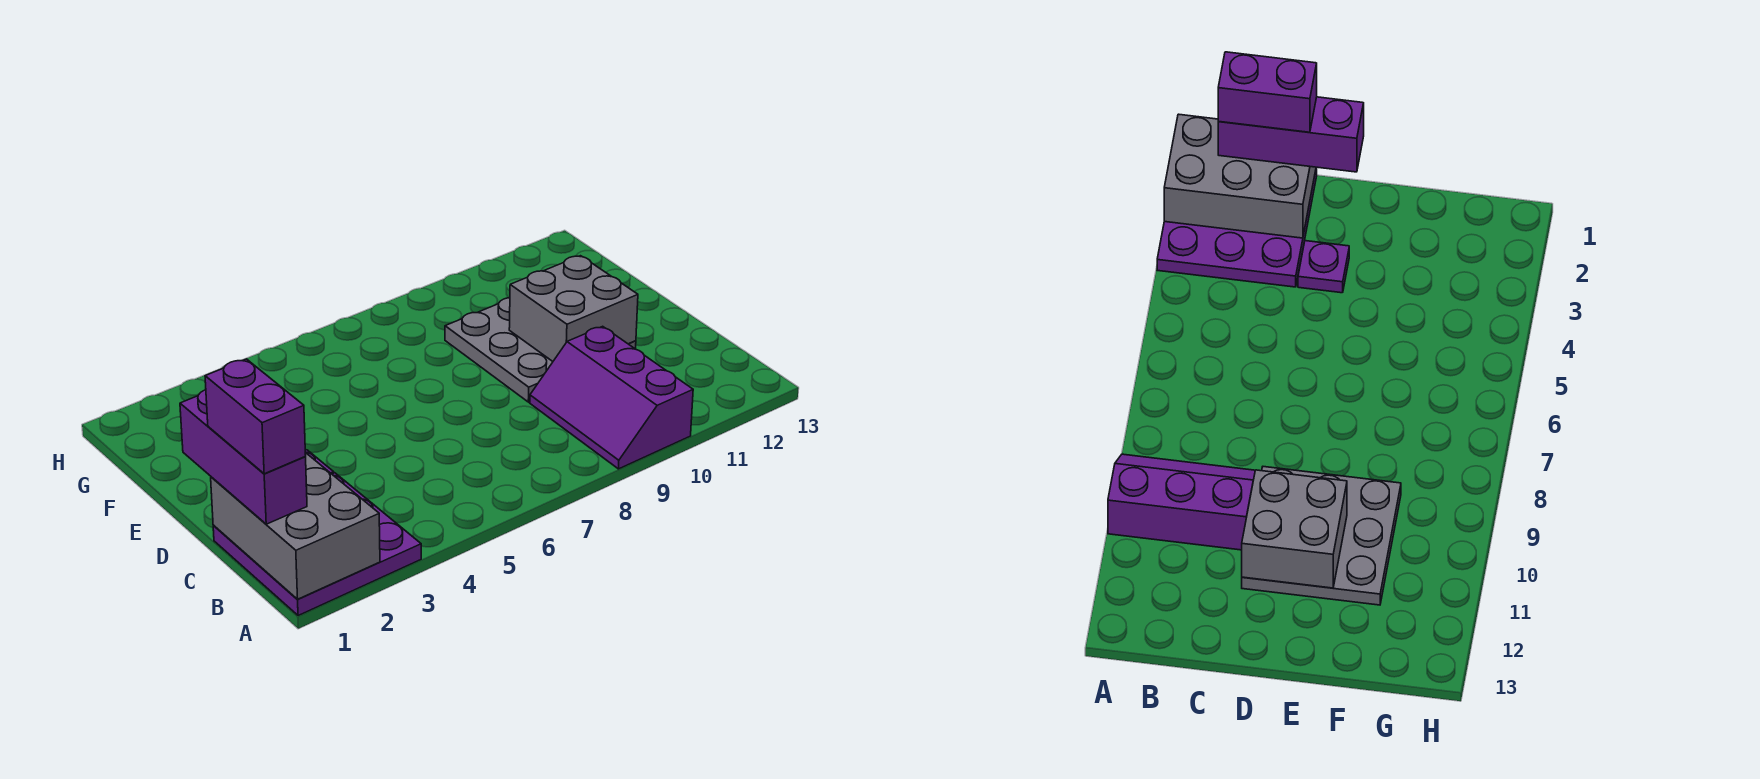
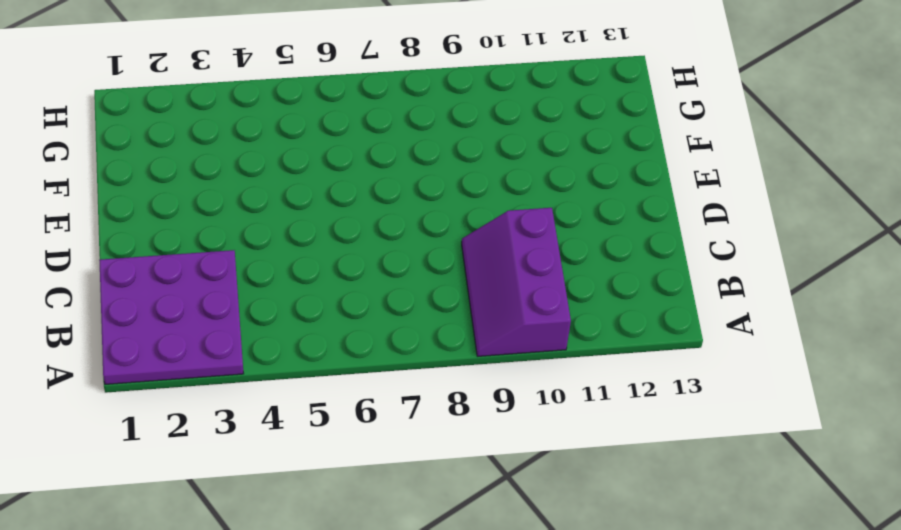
none -> purple plate D3 level 1
none -> grey plate D9:F11 level 1

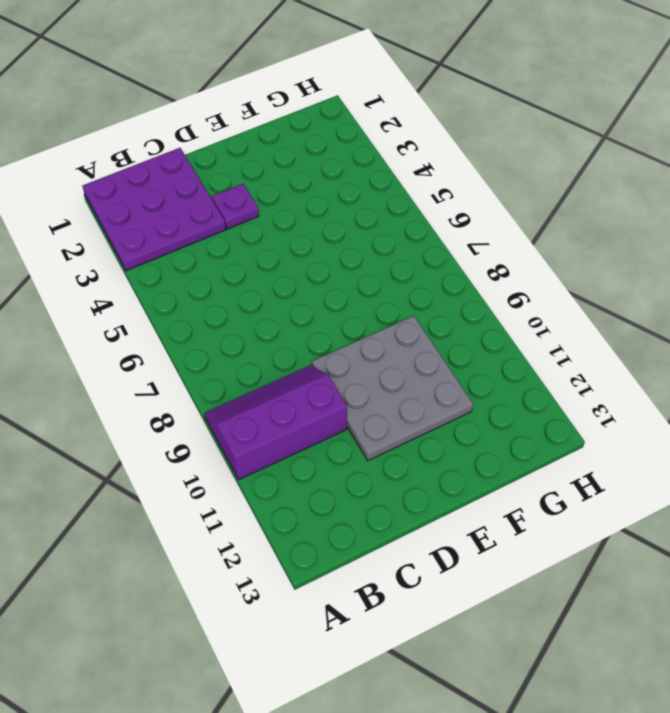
none -> grey brick A1:C2 level 2
none -> grey brick D10:E11 level 2

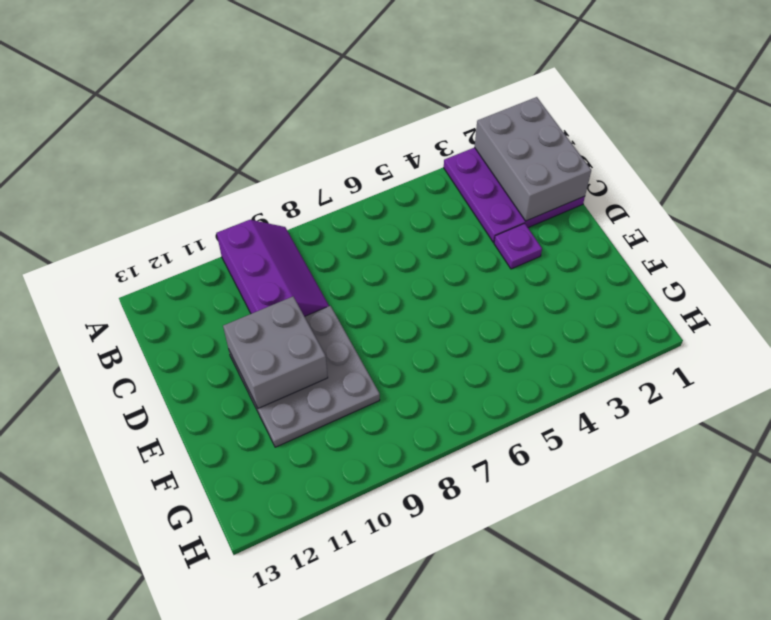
none -> purple brick B1:D1 level 3
none -> purple brick B1:C1 level 4

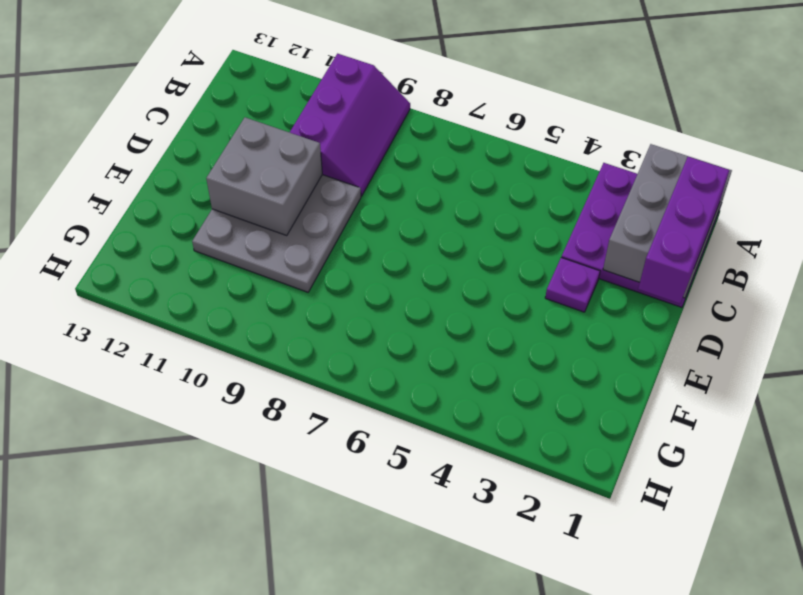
none -> purple brick B1:C1 level 4

